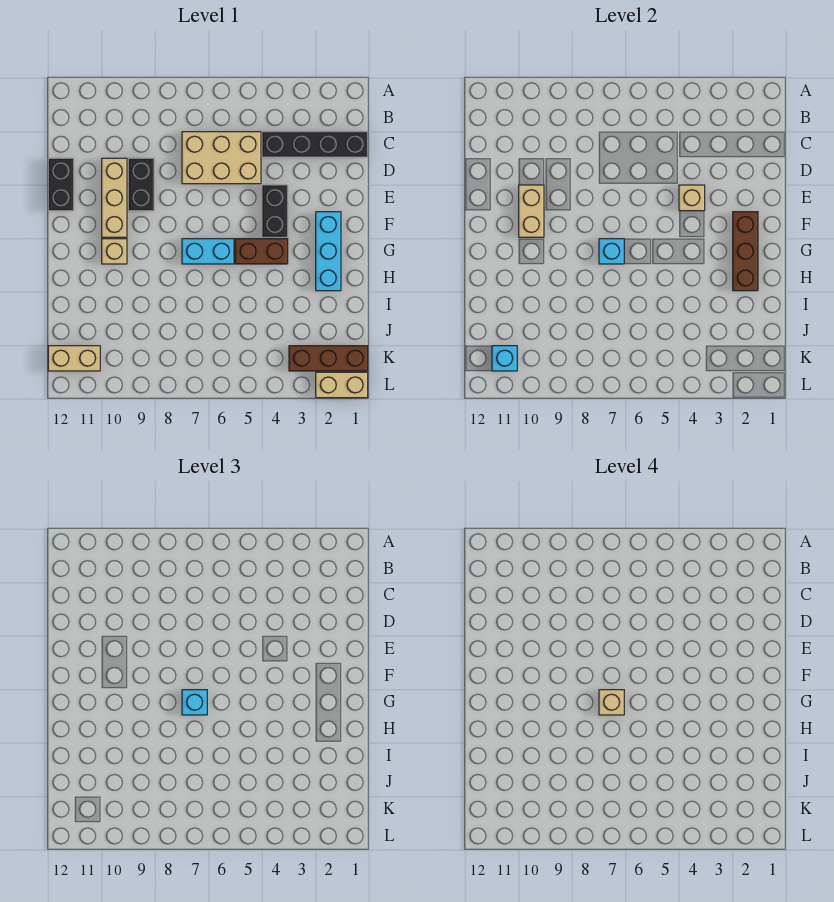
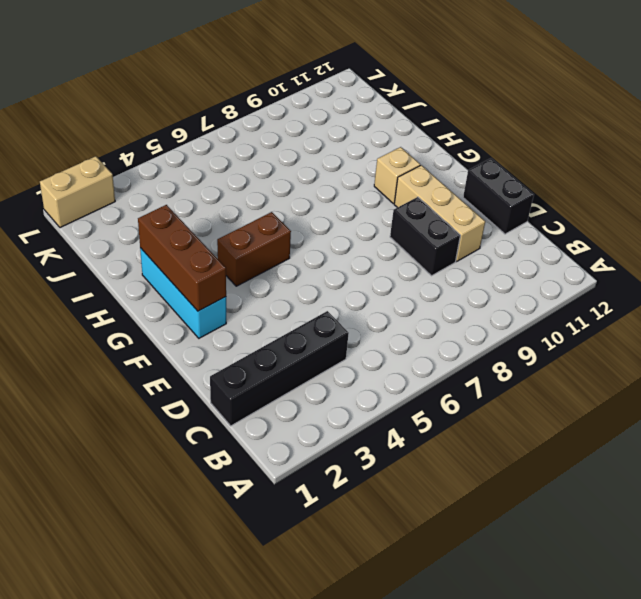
none -> tan brick C5:D7 level 1
none -> black brick E4:F4 level 1
none -> cyan brick G6:G7 level 1

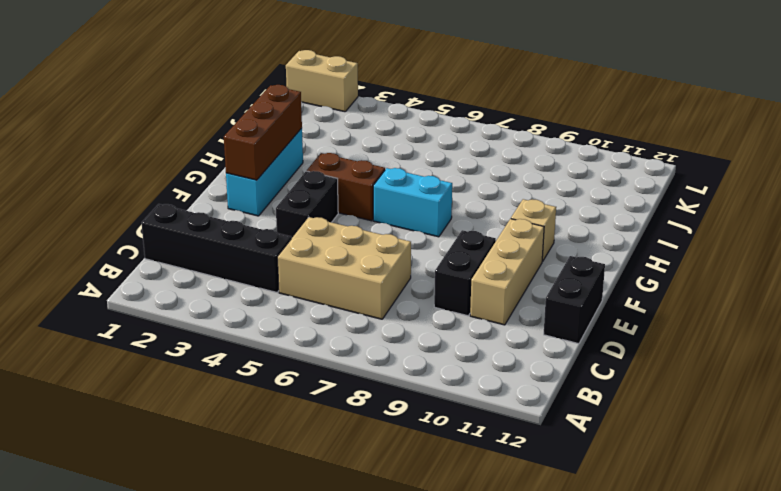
none -> brown brick K1:K3 level 1
none -> tan brick K11:K12 level 1
none -> tan brick E4 level 2

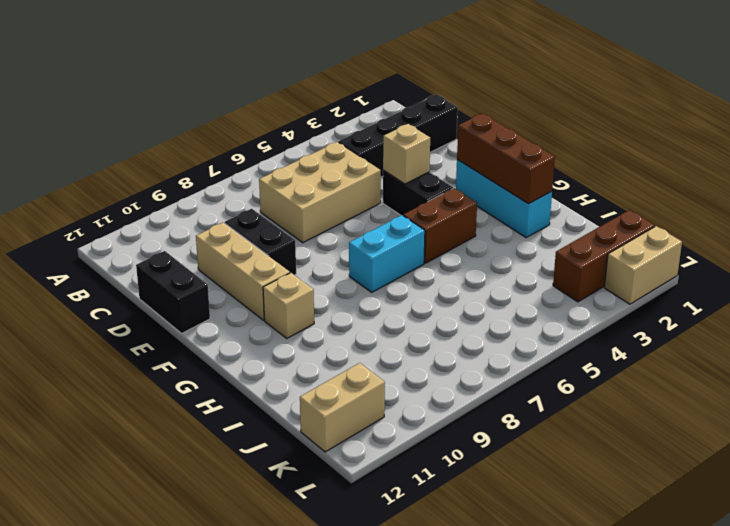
none -> tan brick E10:F10 level 2
none -> cyan brick G7 level 2
none -> cyan brick K11 level 2

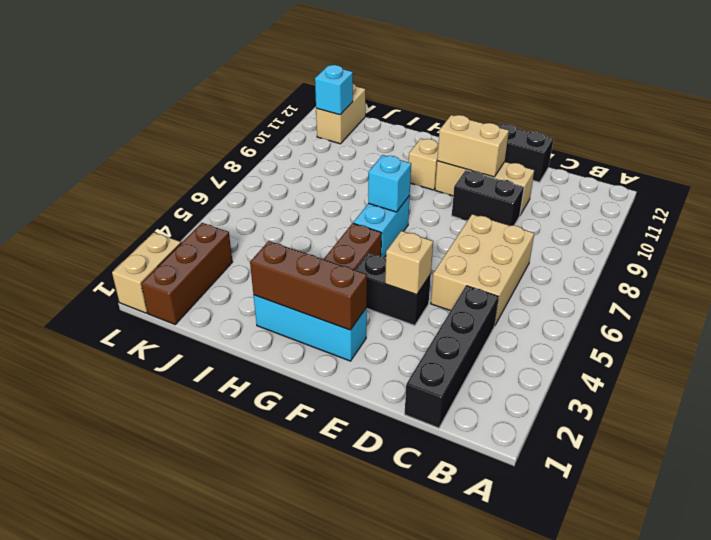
none -> cyan brick G7 level 3
none -> tan brick G7 level 4

